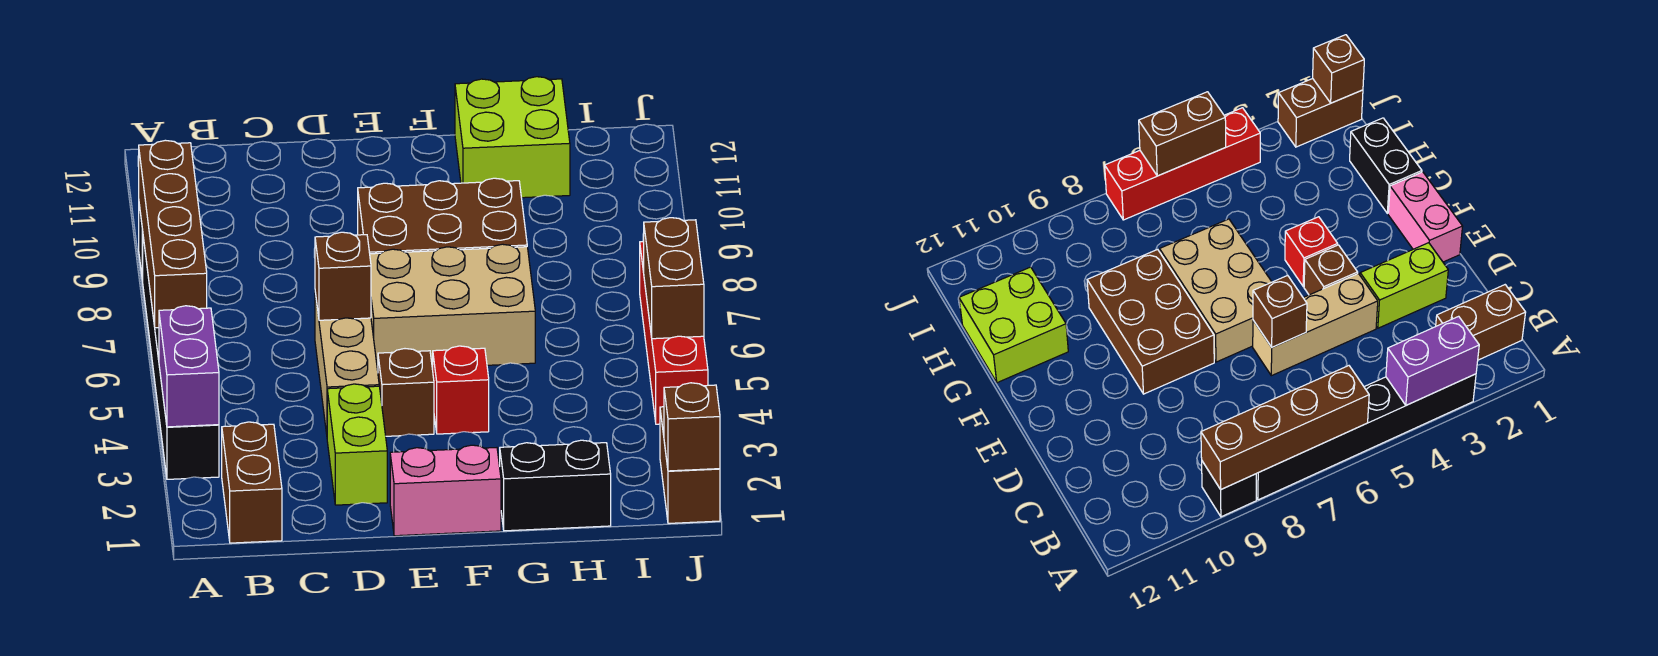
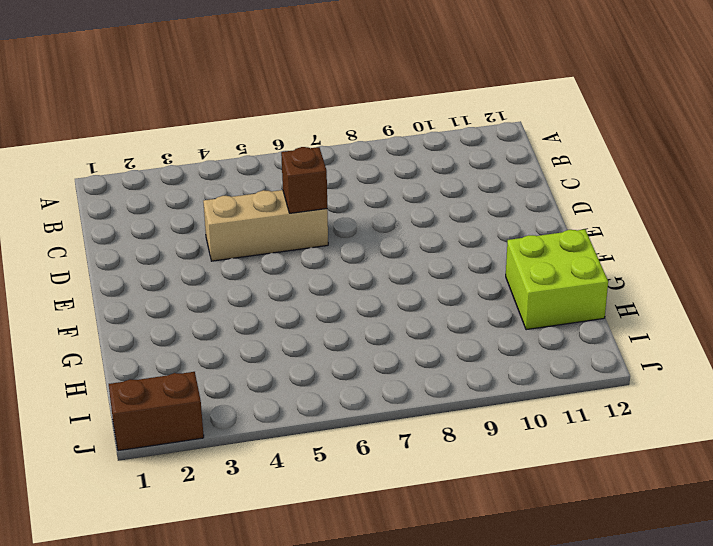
none -> black brick A3:A8 level 1
none -> black brick A9 level 1
none -> brown brick B1:B2 level 1

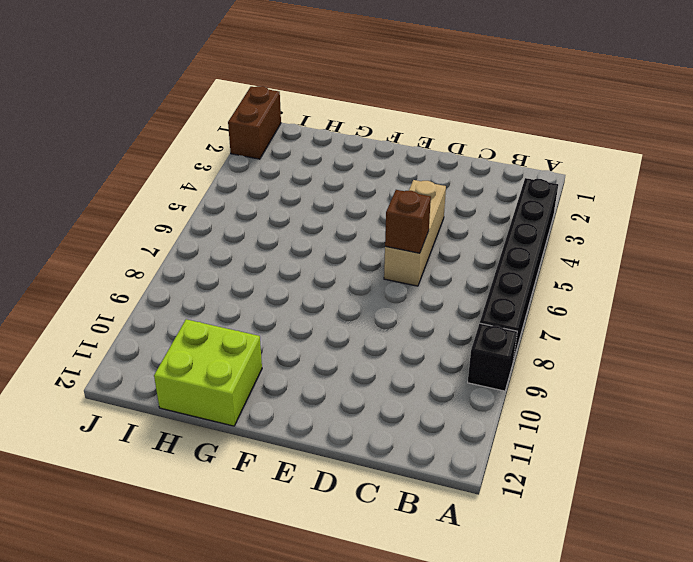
none -> brown brick B1:B2 level 1
none -> lime brick D2:D3 level 1
none -> pink brick E1:F1 level 1

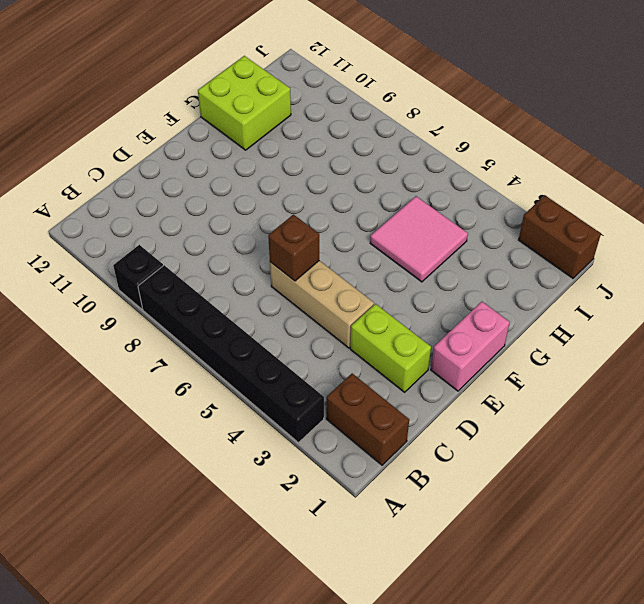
pink tile G4:H5 level 1 -> none
none -> brown brick E4 level 1
none -> tan brick E6:G7 level 1
none -> brown brick E8:G9 level 1

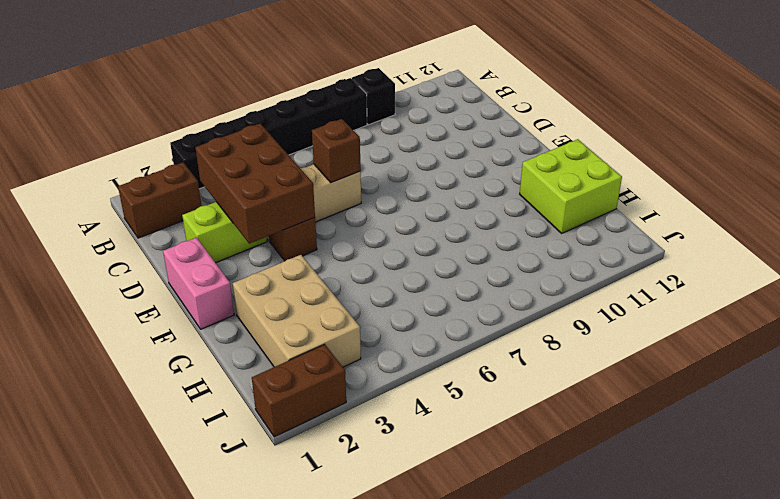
brown brick C3:E4 level 2 -> brown brick E8:G9 level 1
tan brick G2:I3 level 1 -> tan brick E6:G7 level 1
none -> red brick F4 level 1
none -> black brick G1:H1 level 1
none -> red brick J4:J7 level 1

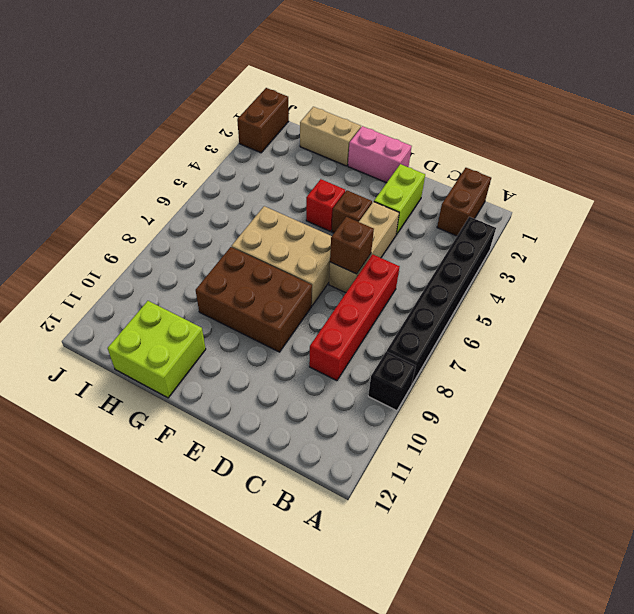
red brick C6:C9 level 1 -> red brick J4:J7 level 1
tan brick G1:H1 level 1 -> black brick G1:H1 level 1
none -> purple brick A3:A4 level 2
none -> brown brick A6:A9 level 2
none -> brown brick J1 level 2

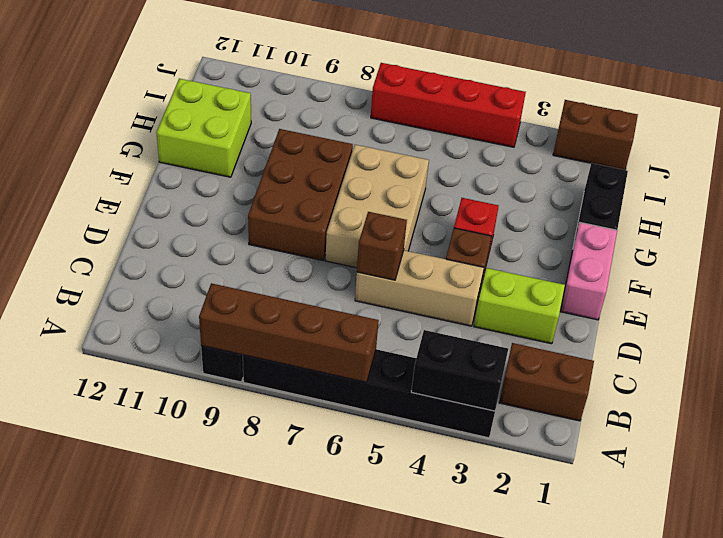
black brick A3:A4 level 2 -> purple brick A3:A4 level 2
none -> brown brick J1 level 2
none -> brown brick J5:J6 level 2

